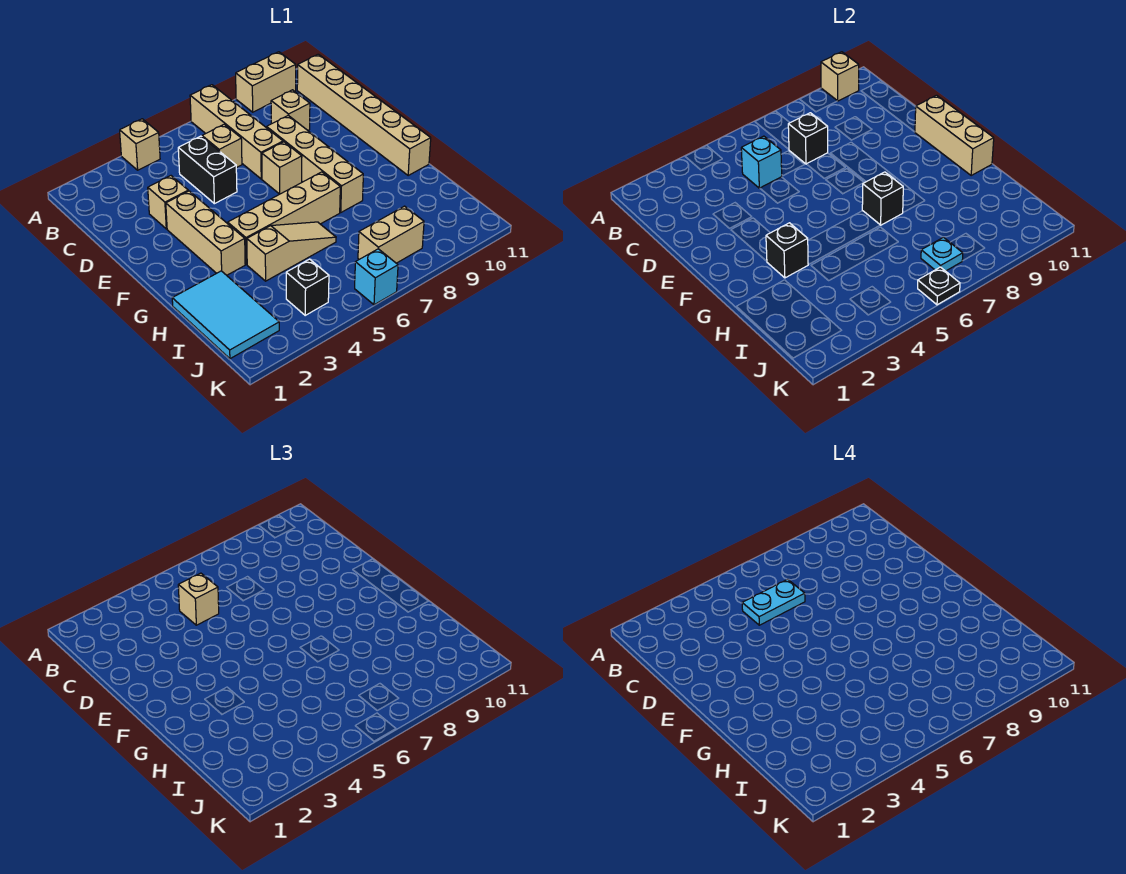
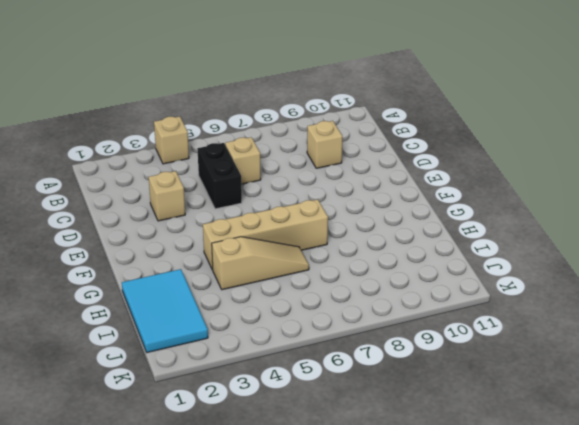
none -> tan brick A7:D7 level 1
none -> tan brick A9:A10 level 1
none -> tan brick B11:G11 level 1

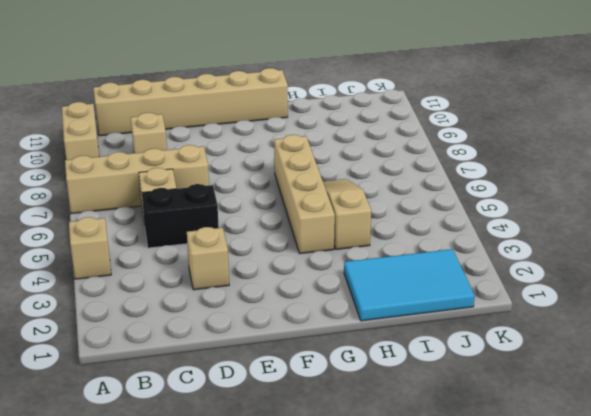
none -> tan brick D8:G8 level 1
none -> tan brick E3:G3 level 1
none -> tan brick E7 level 1

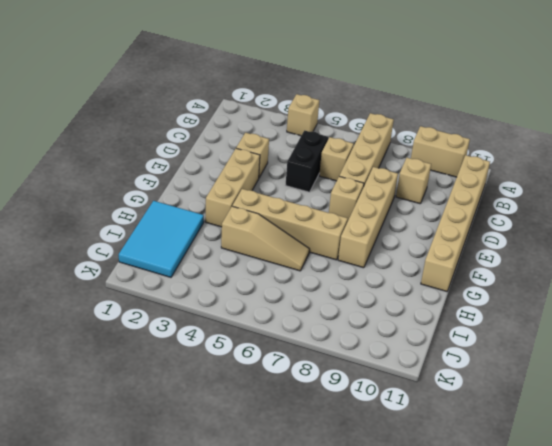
none -> black brick J4 level 1
none -> tan brick J7:J8 level 1
none -> cyan brick K6 level 1

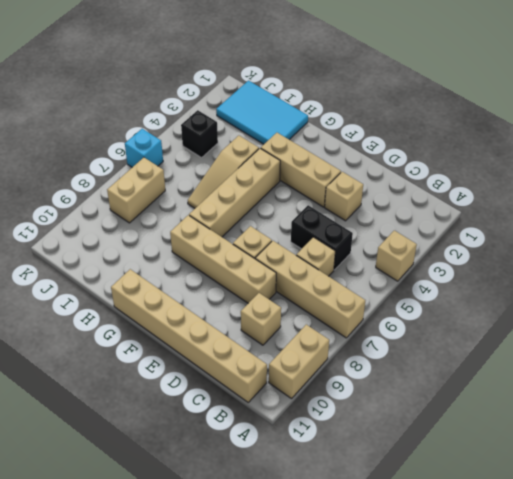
none -> tan brick A10 level 2
none -> cyan brick C5 level 2
none -> black brick C7 level 2

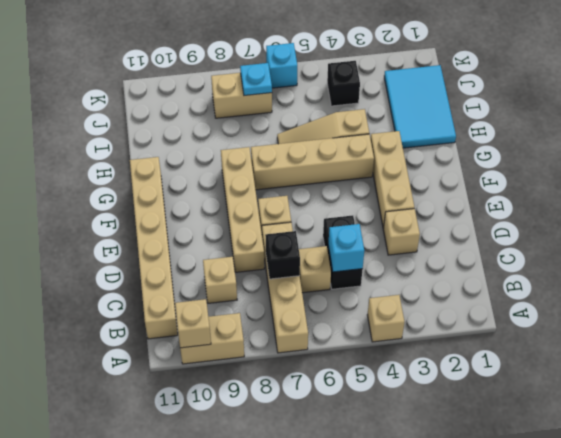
none -> tan brick E11:G11 level 2
none -> black brick G3 level 2
none -> black brick G7 level 2

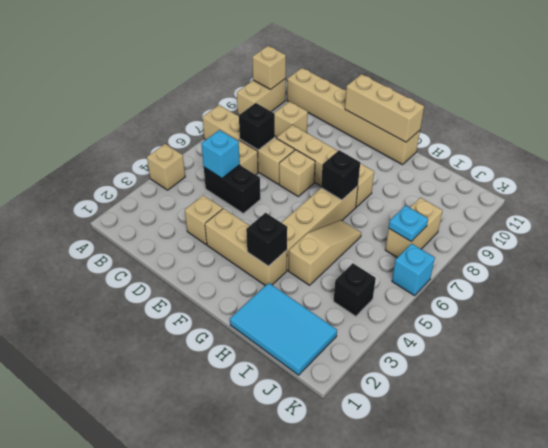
none -> black plate K6 level 2
none -> tan brick C5 level 3
none -> cyan plate C5:C6 level 4

